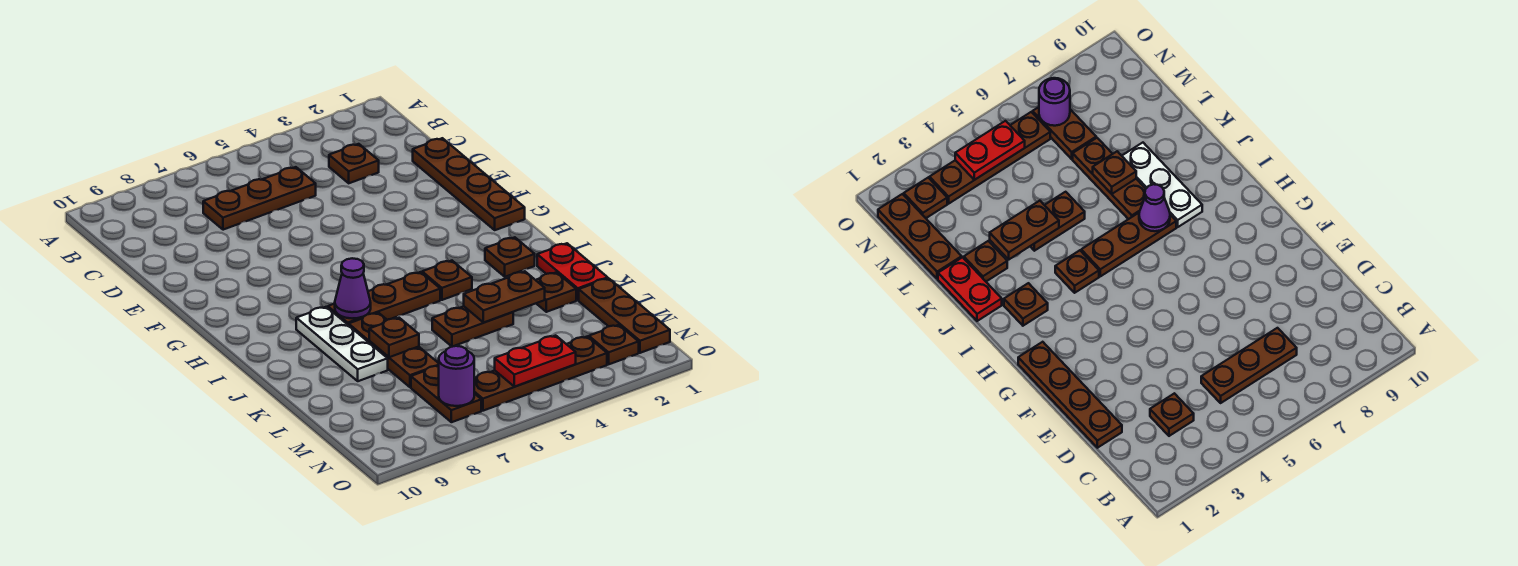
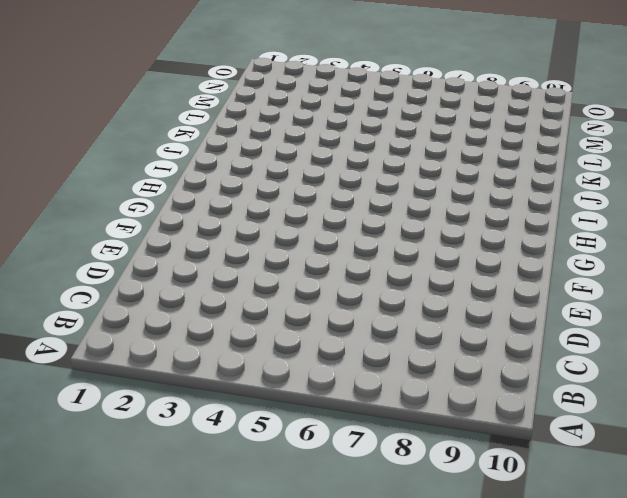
none -> brown plate C3 level 1
none -> brown plate C5:C7 level 1
none -> brown plate D1:G1 level 1

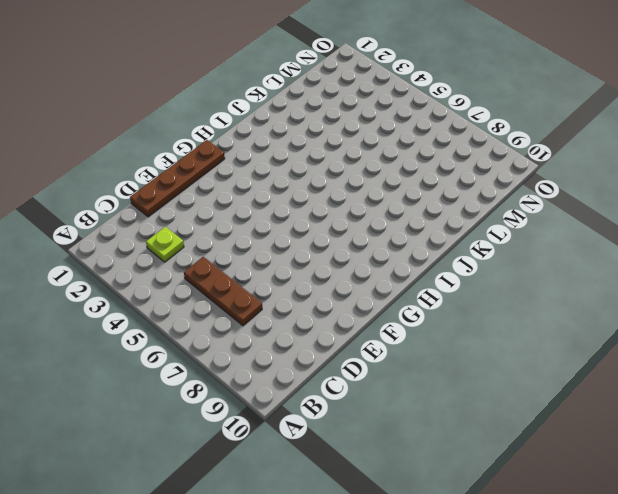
lime plate C3 level 1 -> brown plate C3 level 1
none -> brown plate I2 level 1
none -> brown plate I4 level 1
none -> brown plate I5:I7 level 1

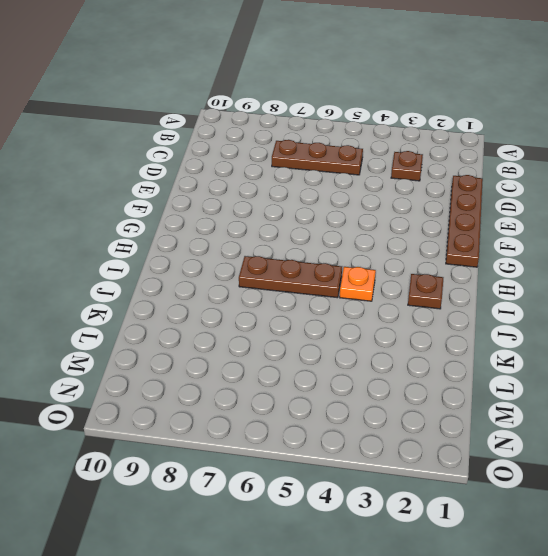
orange plate I4 level 1 -> brown plate I4 level 1
none -> white plate I8:K8 level 1
none -> red plate J1:K1 level 1
none -> brown plate J7:L7 level 1

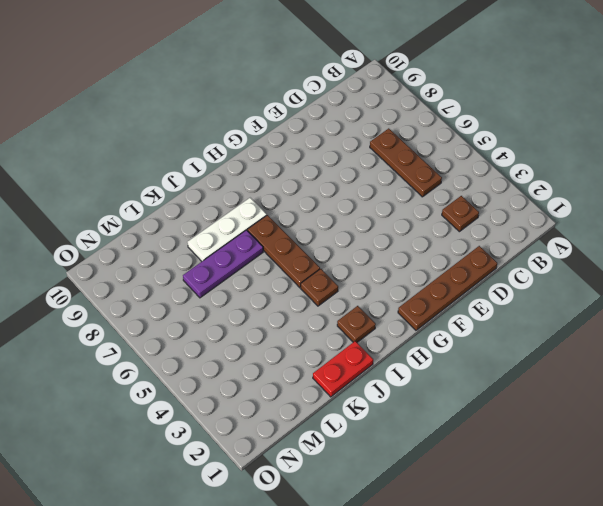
purple plate J7:L7 level 1 -> brown plate J7:L7 level 1
none -> brown plate K2 level 1
none -> brown plate K4:K5 level 1
none -> brown plate L1:N1 level 1

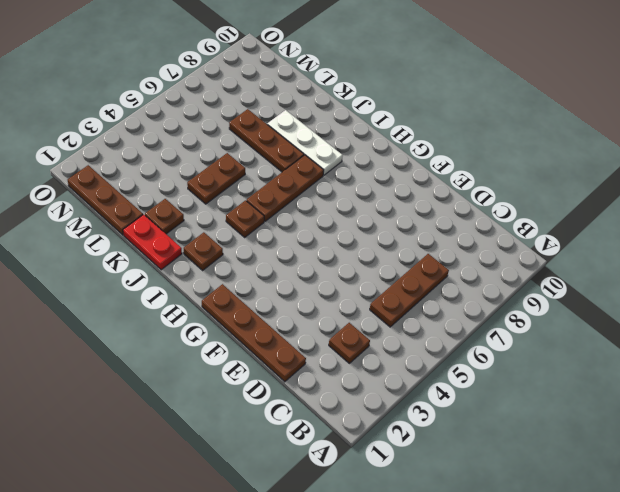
none -> brown plate M7:N7 level 1
none -> brown plate N2 level 1
none -> brown plate N3:N6 level 1

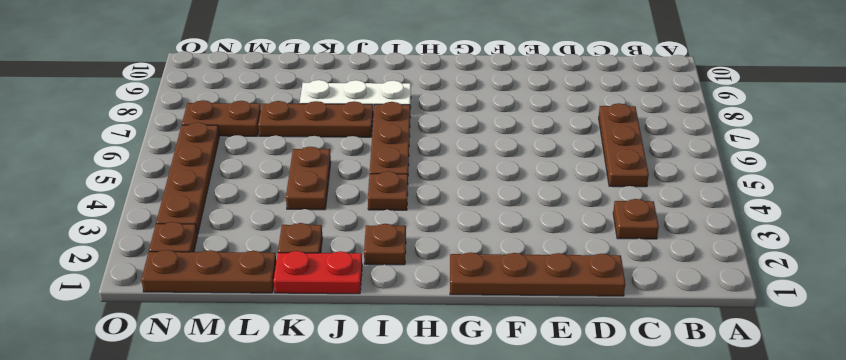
none -> purple cone I7 level 2
none -> brown plate K3:K4 level 2
none -> brown plate K7 level 2

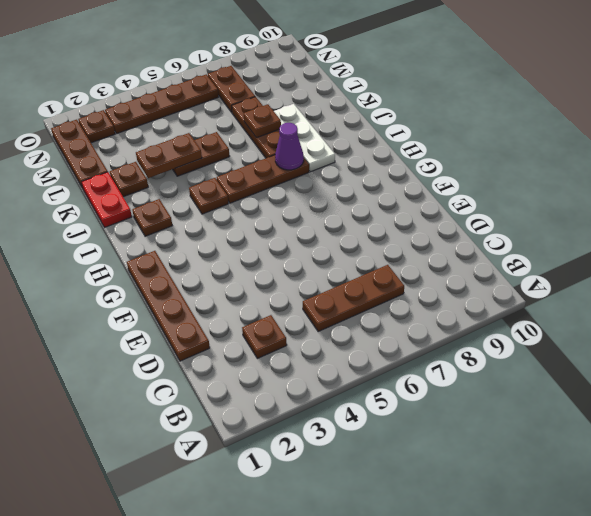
none -> red plate N4:N5 level 2
none -> purple round brick N7 level 2

